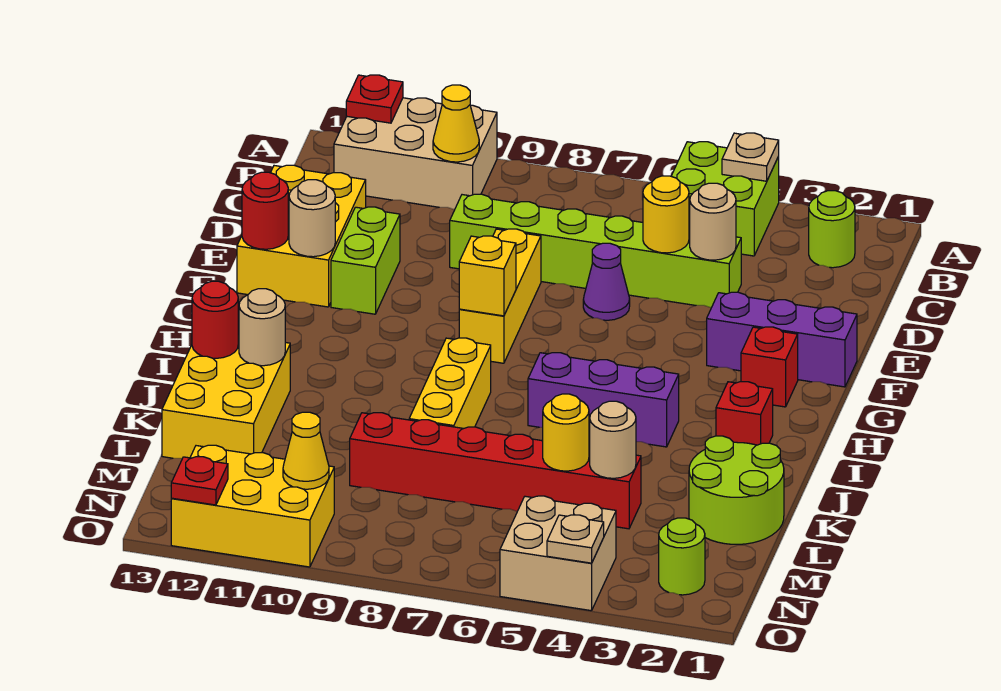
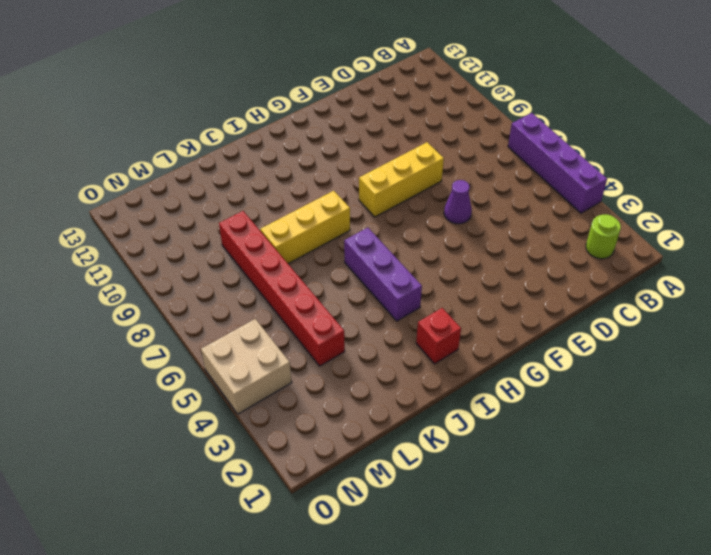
purple brick A4:A7 level 1 -> lime brick A4:B5 level 1
none -> tan brick A10:B12 level 1
none -> lime brick D4:D9 level 1
none -> yellow brick D12:F13 level 1
none -> lime brick E11:F11 level 1

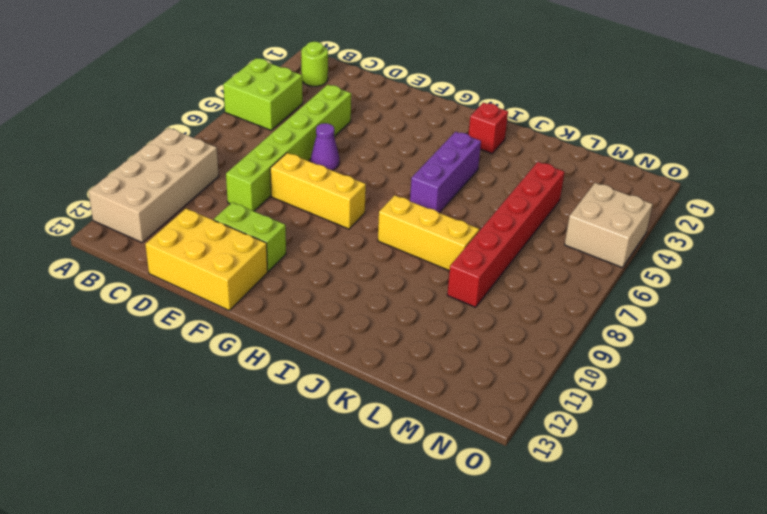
tan brick A9:B12 level 1 -> tan brick A10:B12 level 1
none -> purple brick F1:F3 level 1
none -> red brick G2 level 1
none -> yellow brick J12:L13 level 1
none -> lime round brick K1:L2 level 1

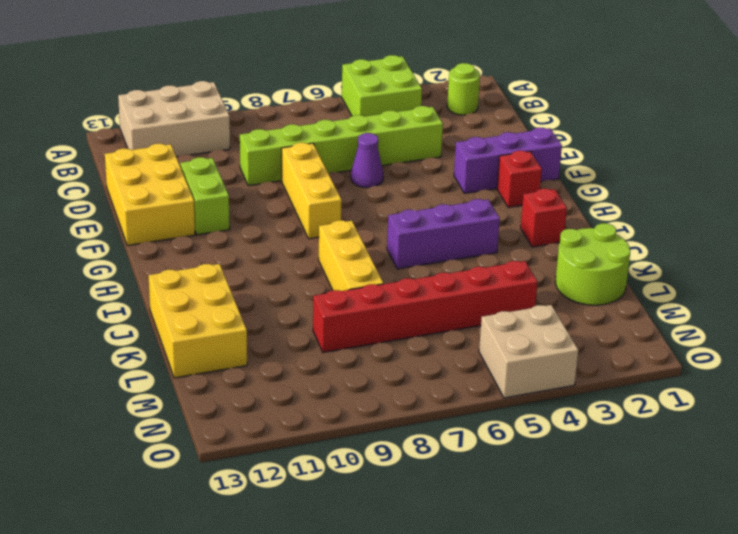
none -> lime round brick N2 level 1
none -> yellow brick N10:O12 level 1
none -> tan plate A4 level 2
none -> red plate A12 level 2

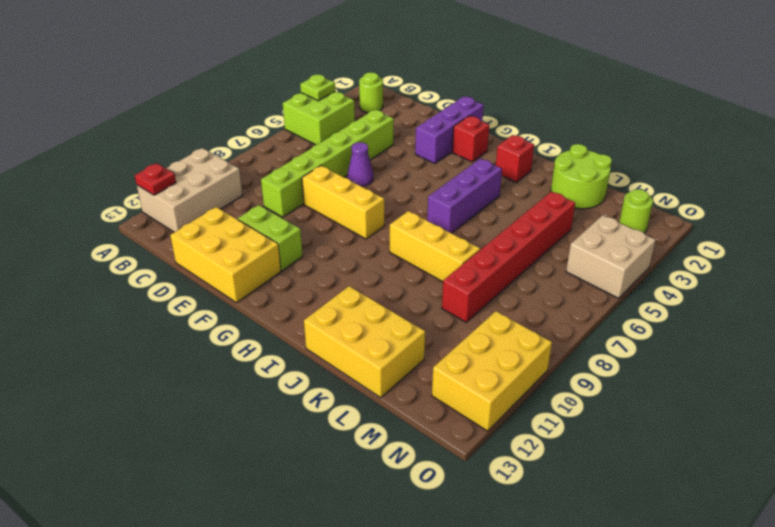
lime plate A4 level 2 -> tan plate A4 level 2
none -> yellow cone B10 level 2
none -> tan round brick D4 level 2
none -> yellow round brick D5 level 2
none -> tan round brick F12 level 2

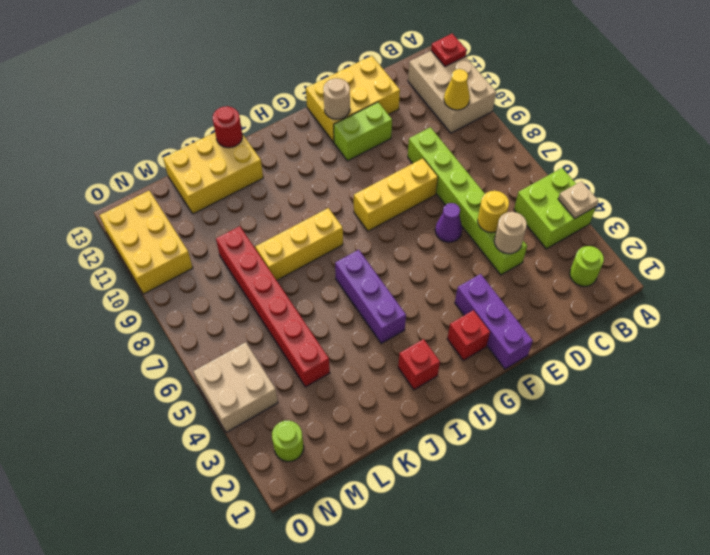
none -> lime round brick K1:L2 level 1
none -> red round brick F13 level 2
none -> yellow brick G8 level 2
none -> tan round brick J12 level 2

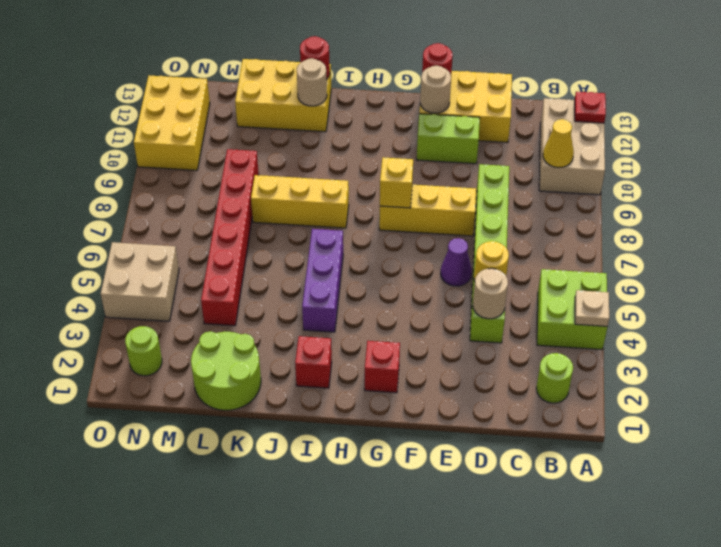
none -> purple brick F1:F3 level 1
none -> tan round brick L4 level 2
none -> yellow round brick L5 level 2
none -> yellow cone N10 level 2

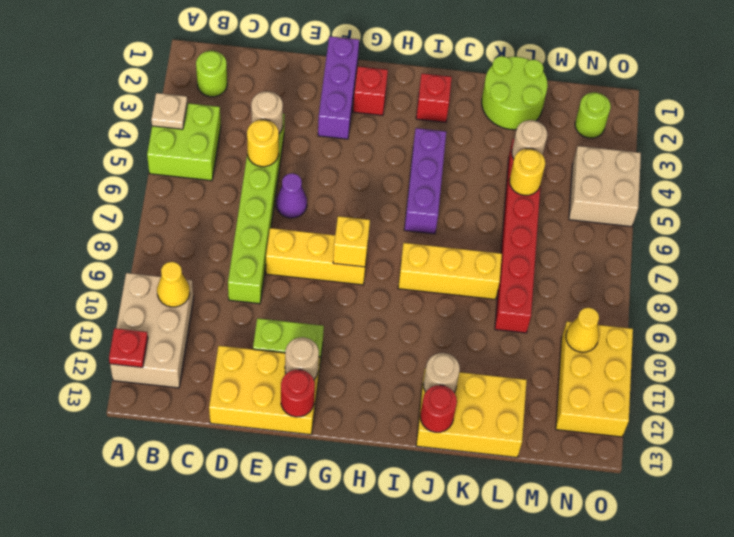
none -> tan plate O4 level 2
none -> red plate O12 level 2

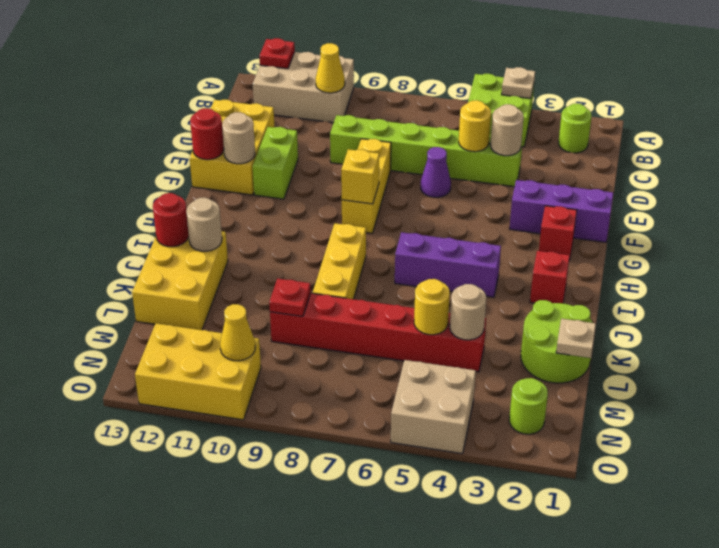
tan plate L1 level 2 -> tan plate O4 level 2
red plate L9 level 2 -> red plate O12 level 2

